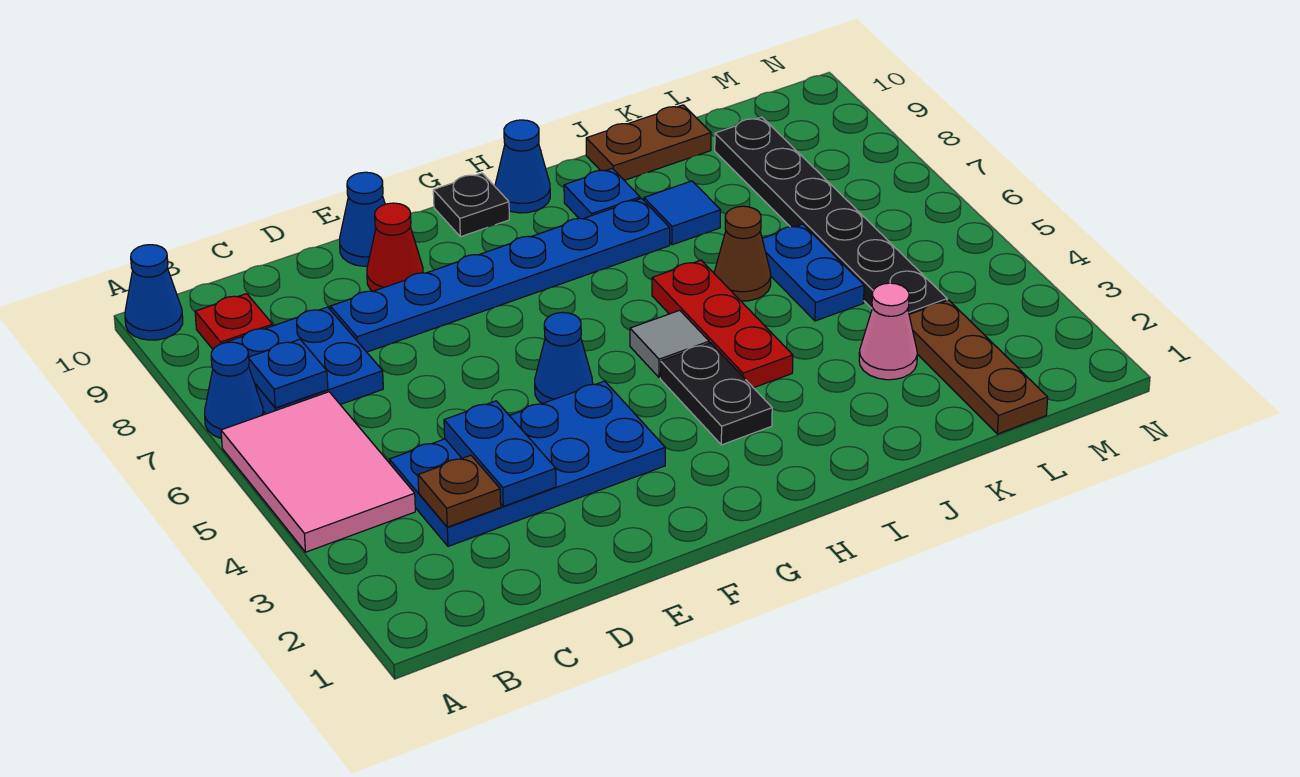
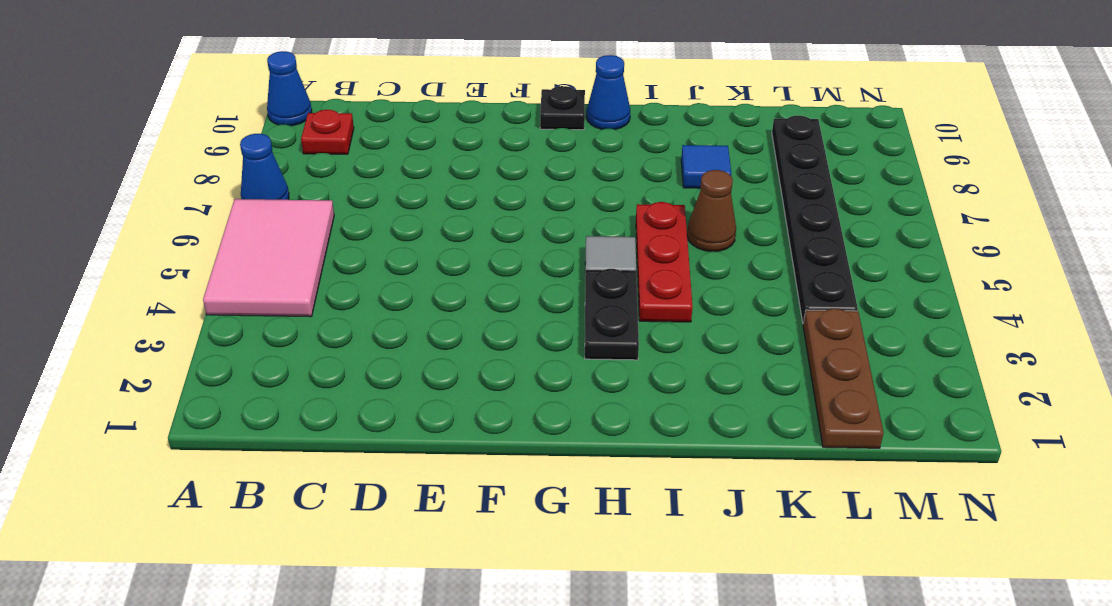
none -> blue plate B7:C8 level 1
none -> blue plate C3:F4 level 1
none -> blue plate D8:I8 level 1

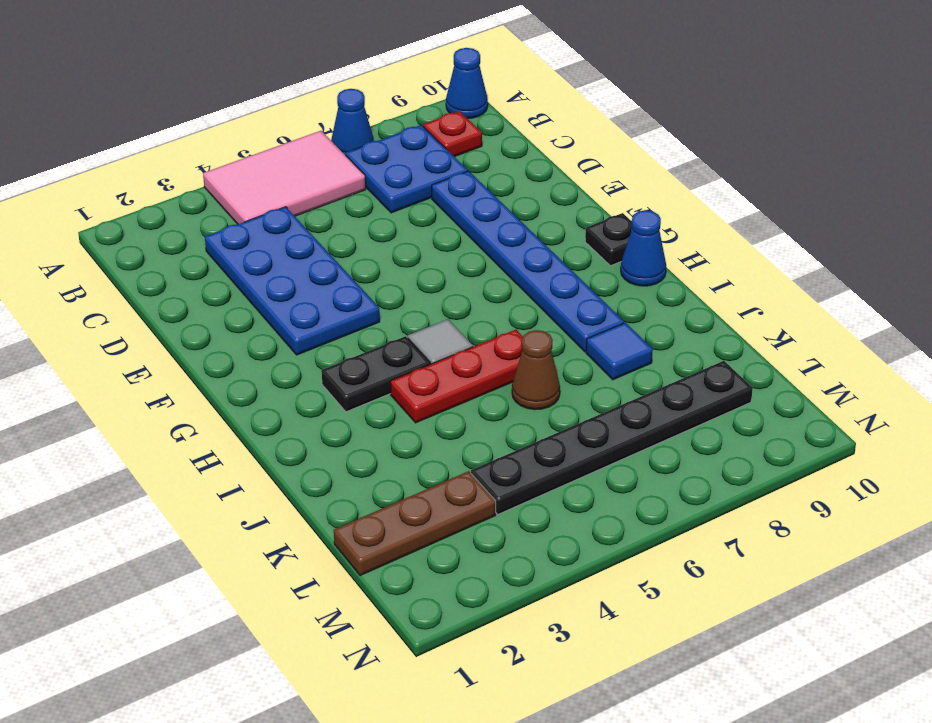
none -> red cone E9 level 1
none -> blue cone E10 level 1
none -> blue cone F5 level 1

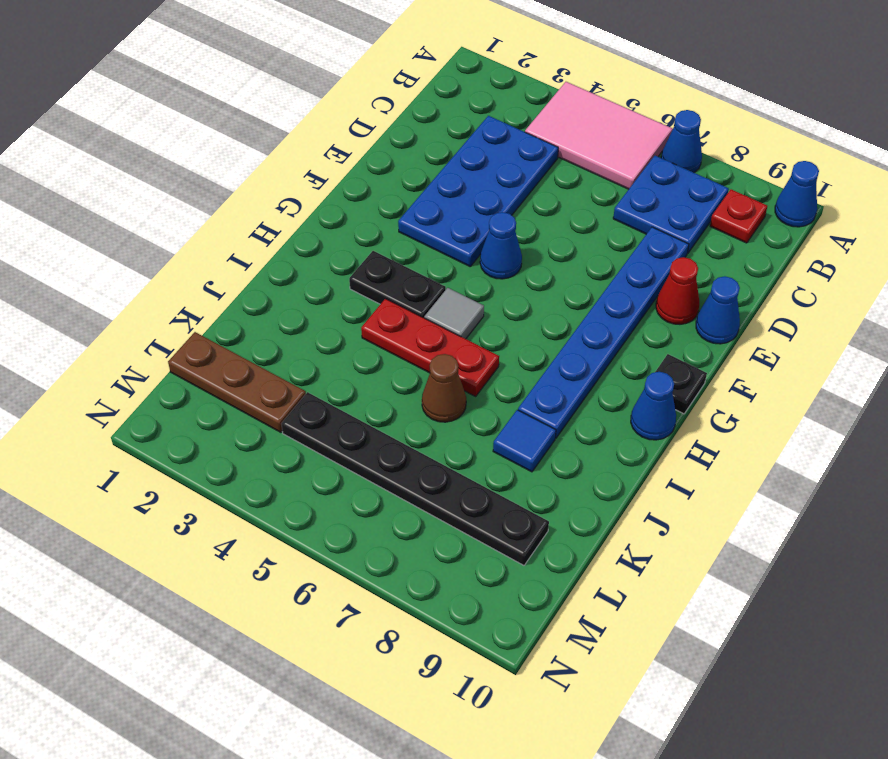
none -> blue plate I9 level 1
none -> brown plate J10:K10 level 1
none -> pink cone K3 level 1

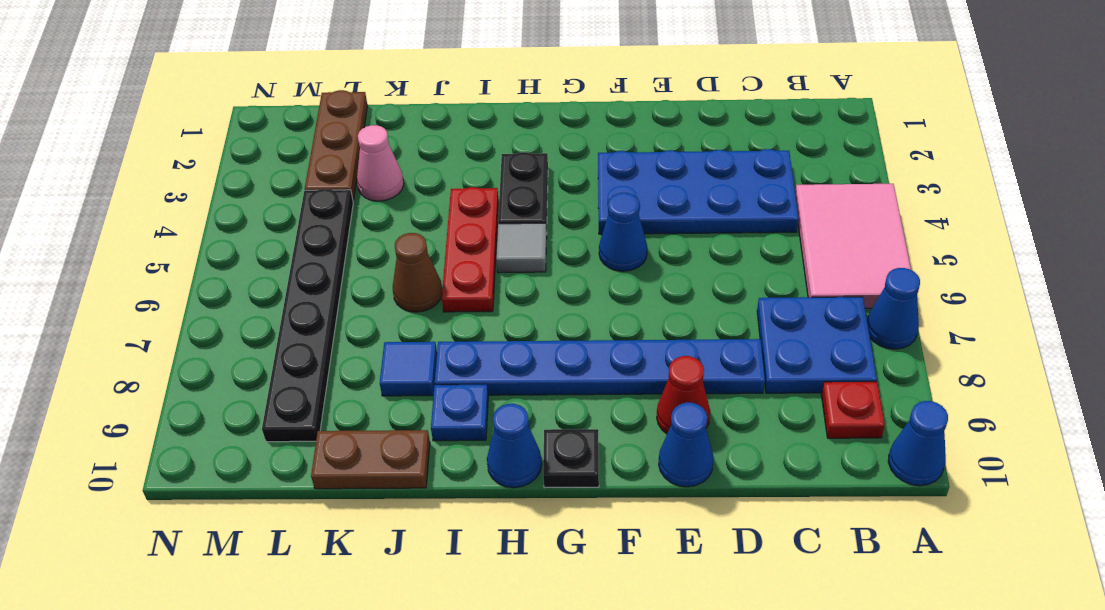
none -> blue plate K5:K6 level 1
none -> blue plate B7 level 2
none -> brown plate C3 level 2

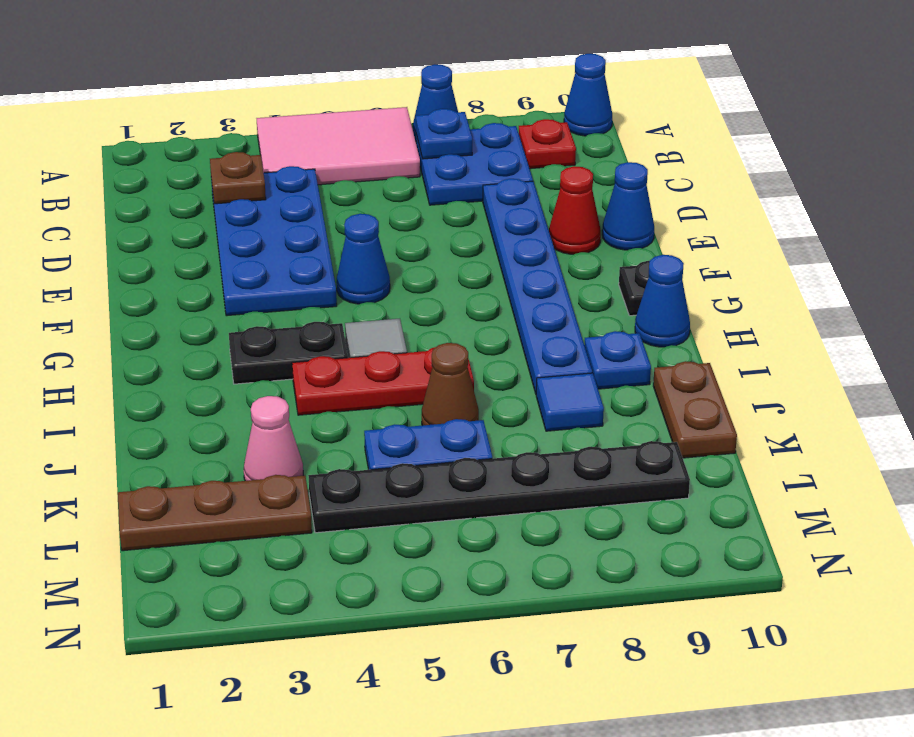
none -> blue plate D3:D4 level 2

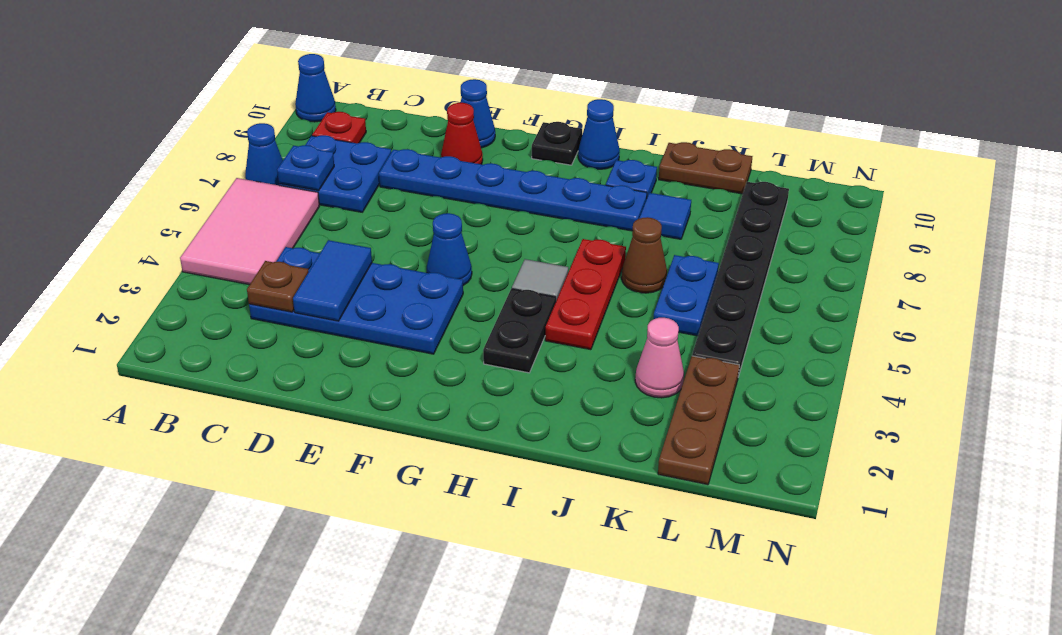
blue tile D3:D4 level 2 -> blue plate D3:D4 level 2

